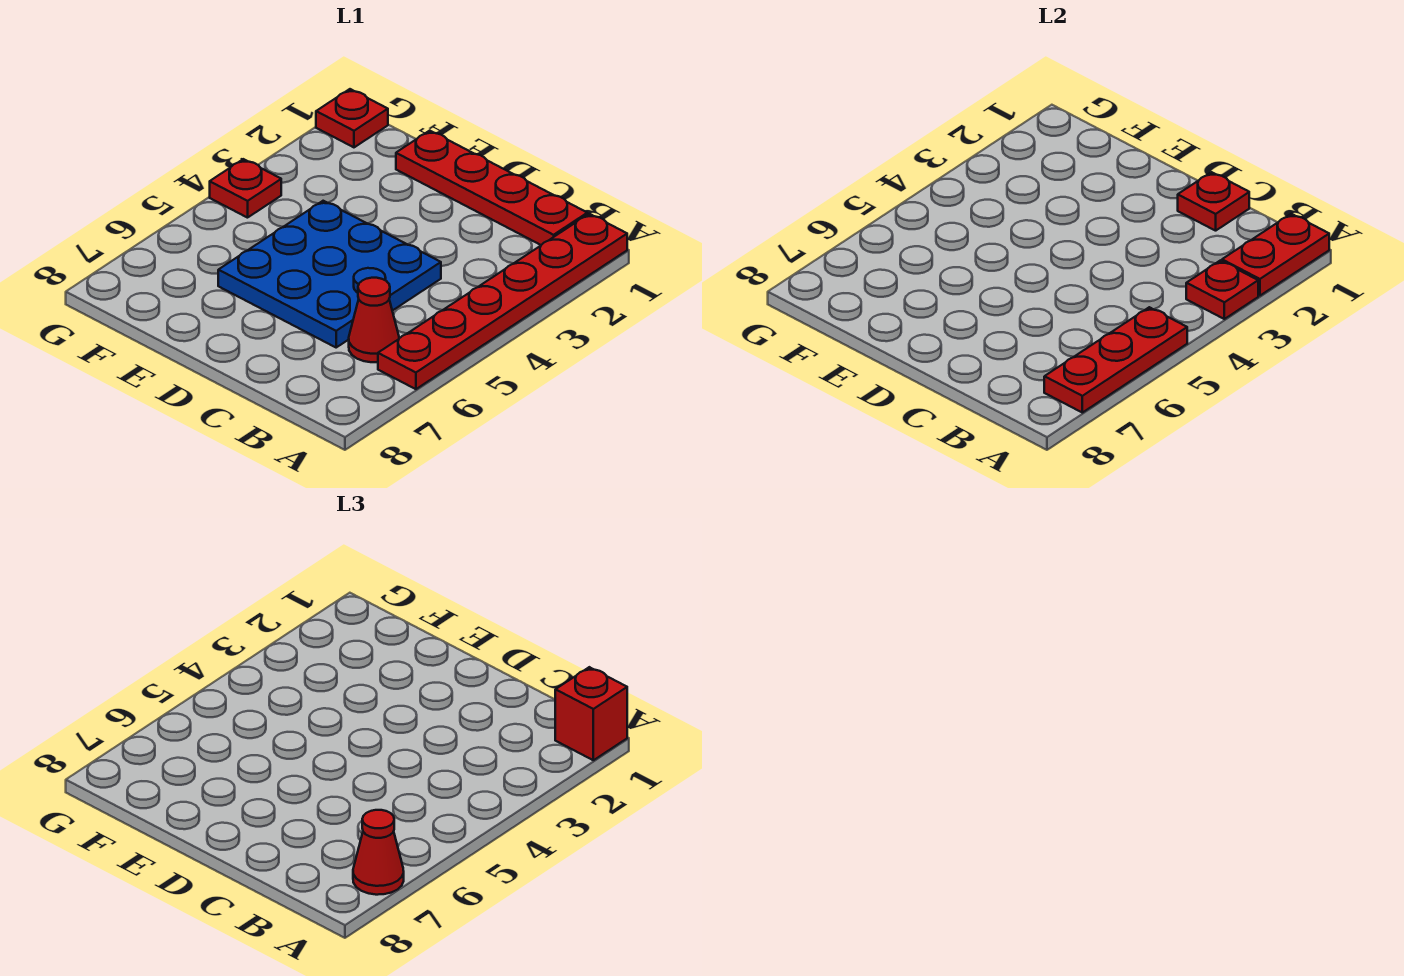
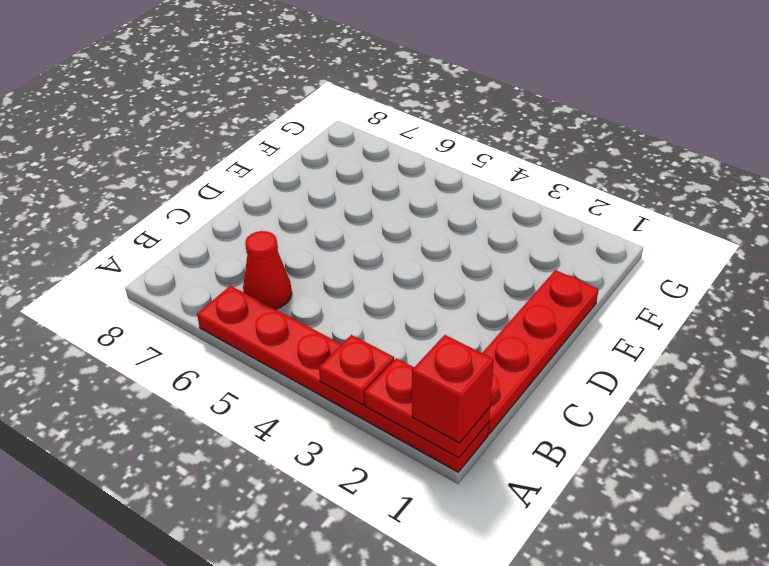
none -> blue plate C4:E6 level 1
none -> red plate G1 level 1
none -> red plate G4 level 1

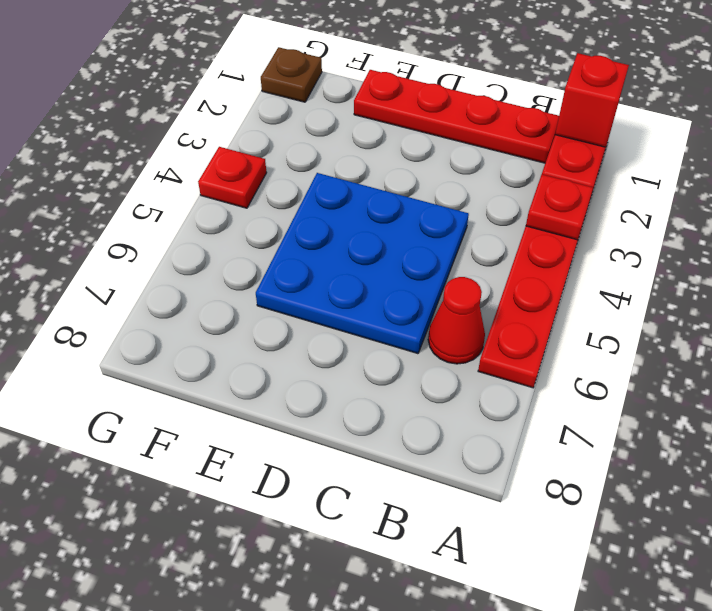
brown plate G1 level 1 -> red plate G1 level 1
none -> red plate A5:A7 level 2
none -> red plate C1 level 2
none -> red cone A7 level 3

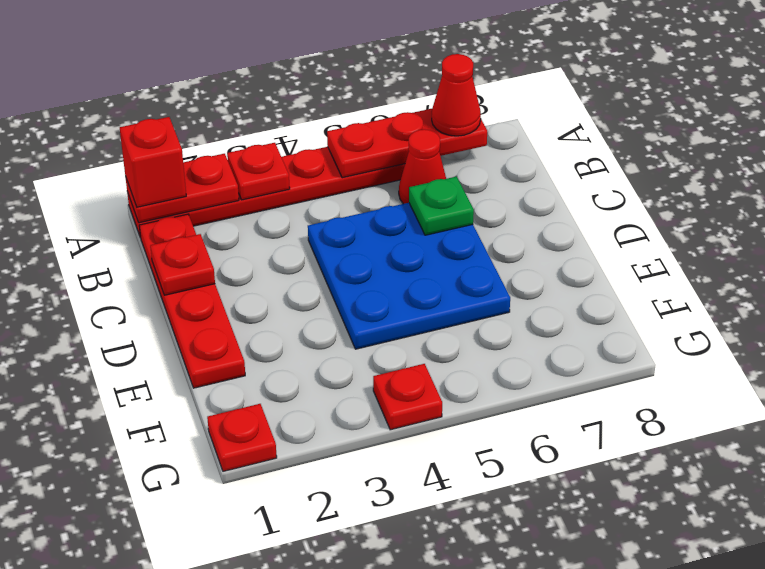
green plate C6 level 2 -> none

